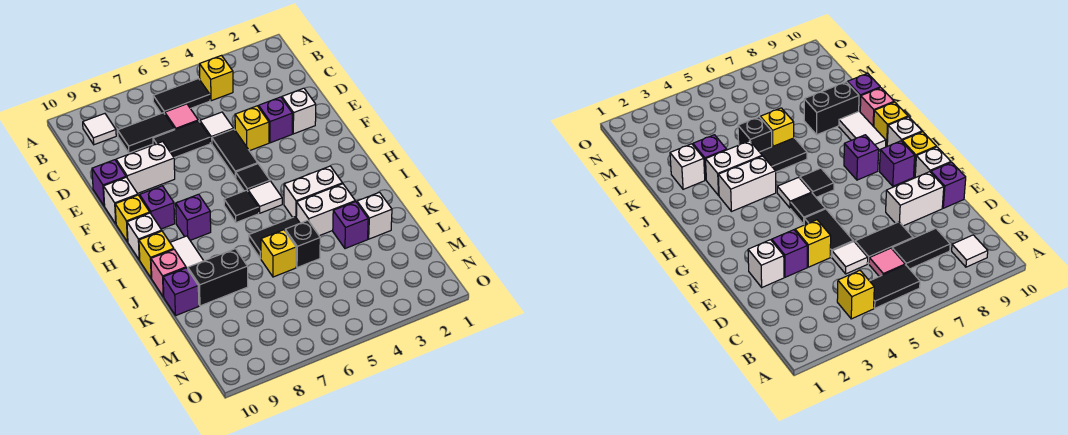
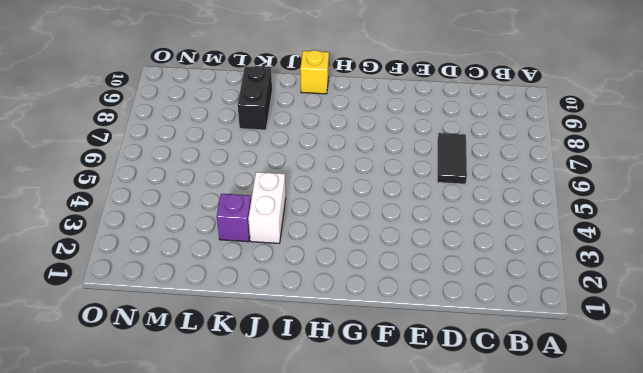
none -> yellow brick B4 level 1
none -> black tile B5:B6 level 1
none -> white tile B9 level 1
none -> pink tile C6 level 1

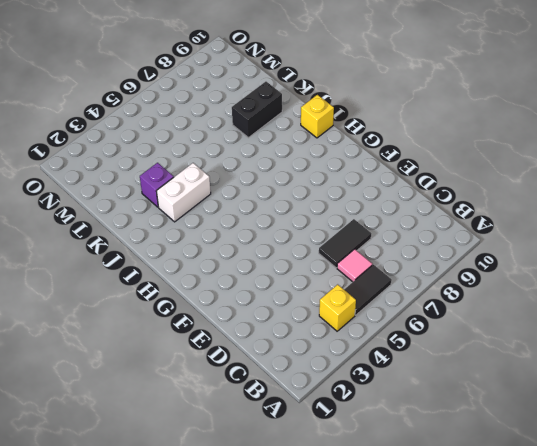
none -> white tile B9 level 1
none -> black tile C7:C8 level 1
none -> white tile D5 level 1
none -> white brick E2 level 1

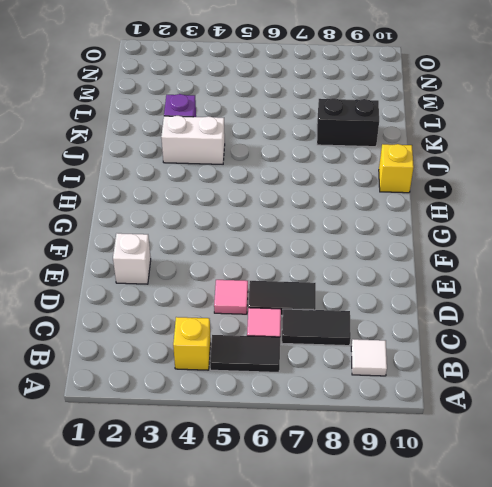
pink tile D5 level 1 -> white tile D5 level 1
none -> purple brick E3 level 1
none -> yellow brick E4 level 1
none -> black tile E5:F5 level 1
none -> white brick E8:E9 level 1

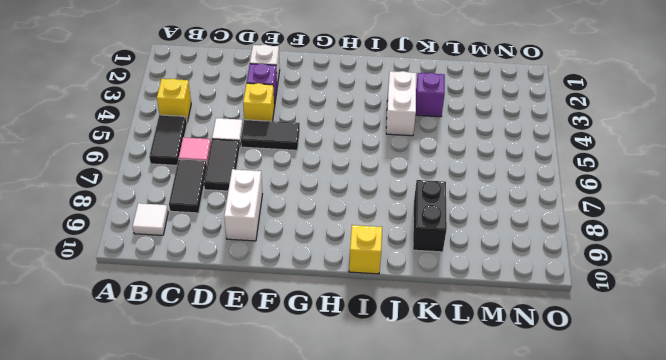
none -> purple brick E10 level 1
none -> white brick F10 level 1
none -> black tile G5 level 1
none -> purple brick G9 level 1

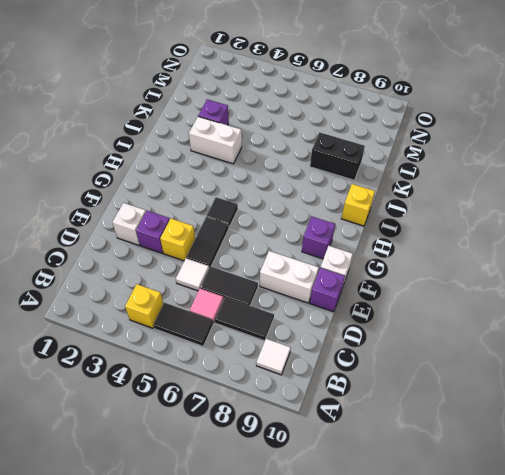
none -> yellow brick G10 level 1
none -> white tile H5 level 1
none -> black tile H6 level 1
none -> purple brick H8 level 1

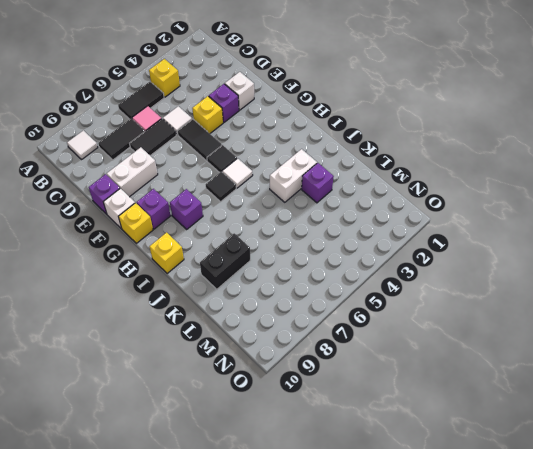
none -> white brick H10 level 1
none -> white brick I3:I4 level 1
none -> white tile I9:J9 level 1
none -> black tile J5:J6 level 1

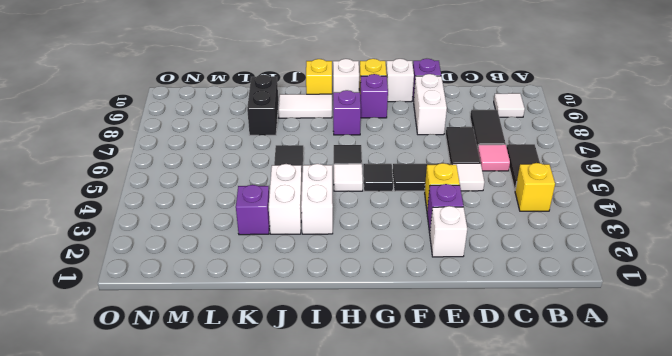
none -> pink brick J10 level 1
none -> white brick K2 level 1
none -> black brick K5 level 1
none -> yellow brick K6 level 1

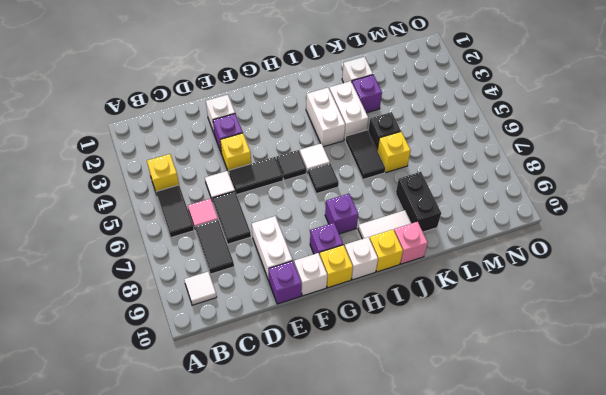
none -> purple brick K10 level 1

